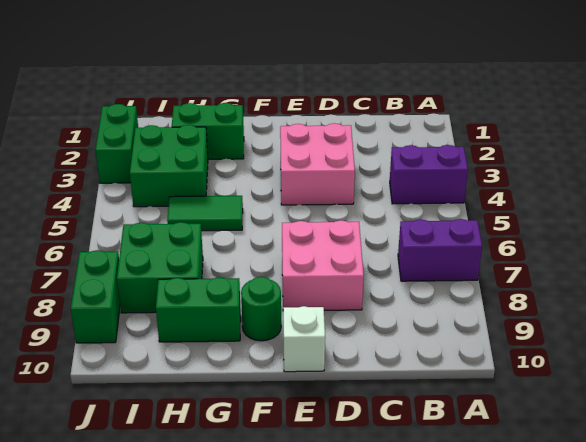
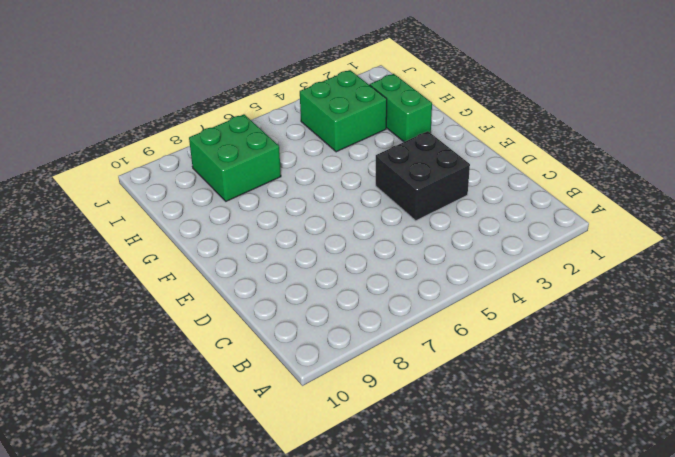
black brick D3:E4 level 1 -> pink brick D3:E4 level 1
none -> purple brick A4:B4 level 1
none -> purple brick A7:B7 level 1
none -> pink brick D7:E8 level 1

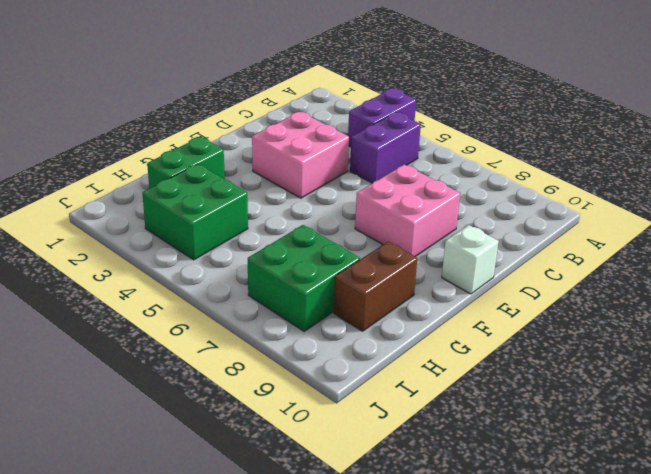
purple brick B5:C5 level 1 -> purple brick A7:B7 level 1
brown brick G9:H9 level 1 -> green brick G9:H9 level 1
none -> green round brick F9 level 1
none -> green tile G5:H5 level 1
none -> green brick J2:J3 level 1

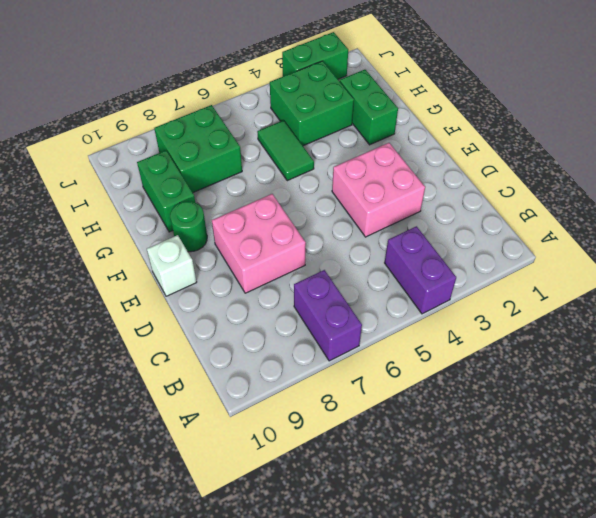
none -> green brick J8:J9 level 1

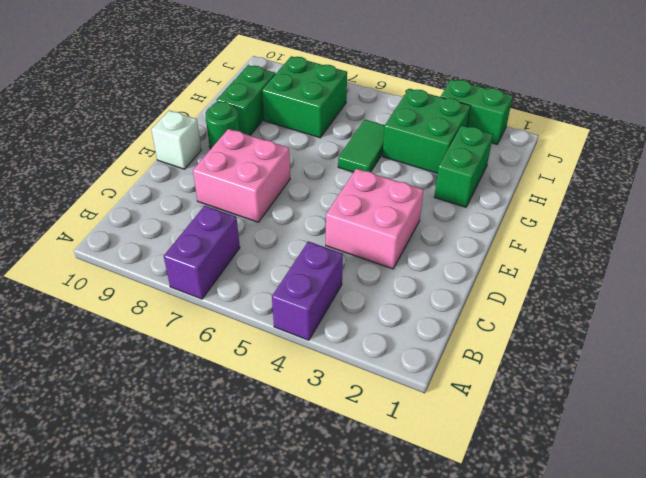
none -> green brick J8:J9 level 1

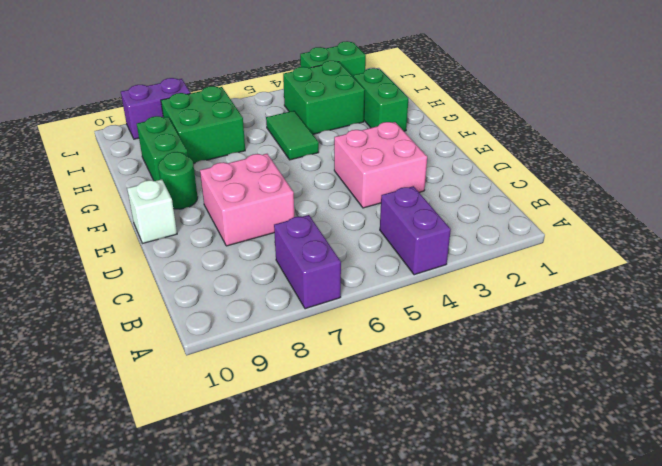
purple brick J8:J9 level 1 -> green brick J8:J9 level 1

